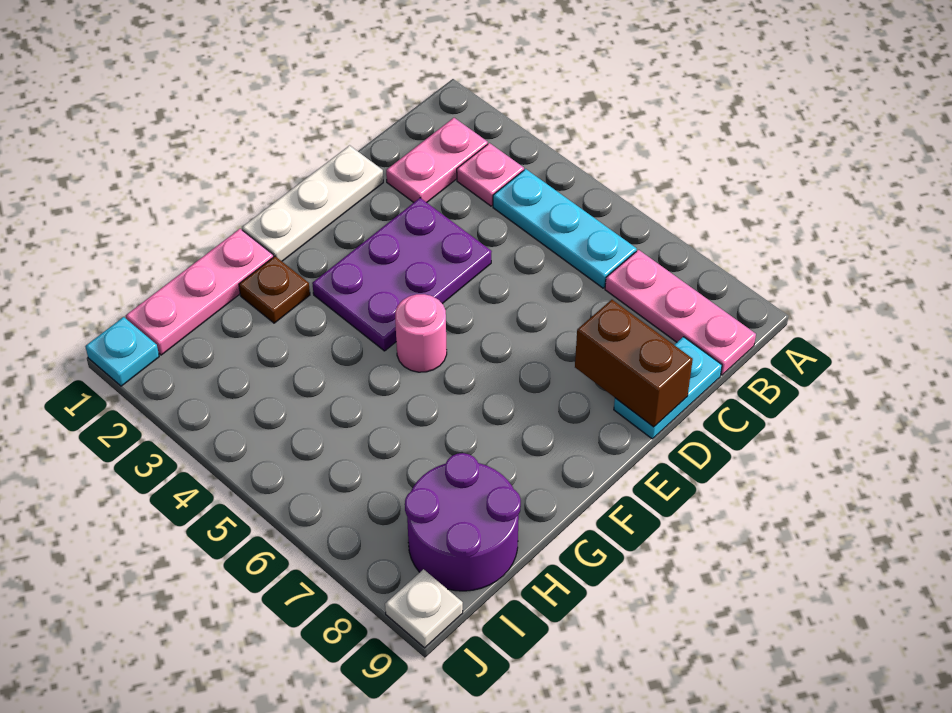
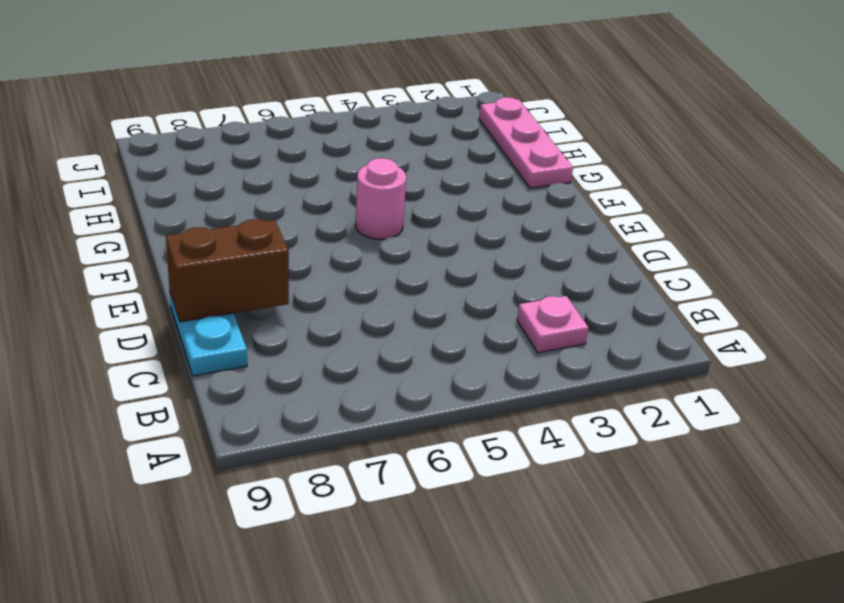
none -> pink plate B2:C2 level 1
none -> cyan plate B4:B6 level 1
none -> pink plate B7:B9 level 1

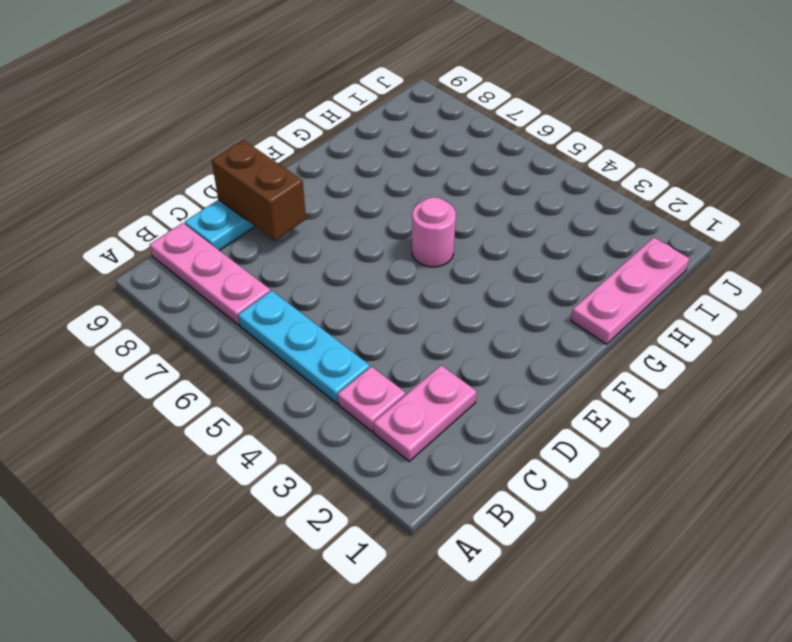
none -> white plate D1:F1 level 1
none -> purple plate D3:F4 level 1
none -> brown plate G2 level 1

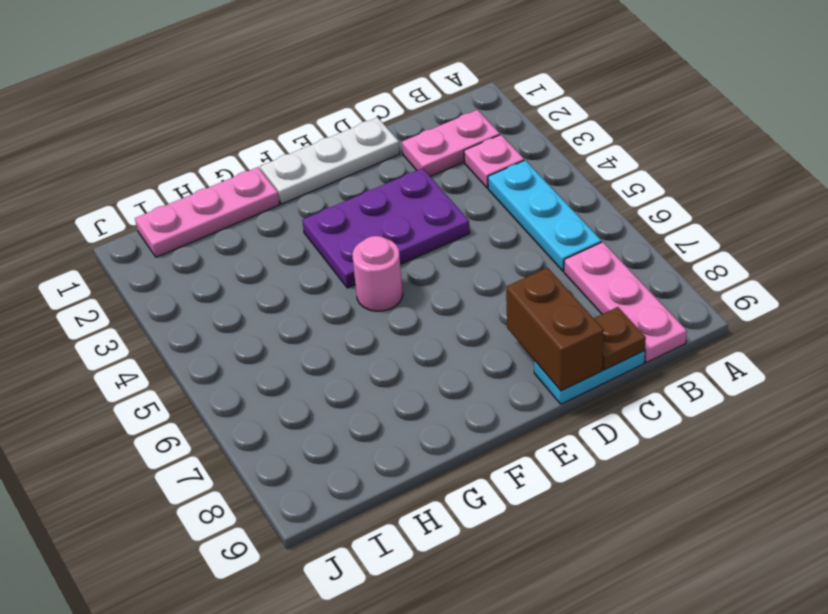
brown plate C9 level 2 -> brown plate G2 level 1
none -> purple round brick H8:I9 level 1
none -> cyan plate J1 level 1
none -> white plate J9 level 1

